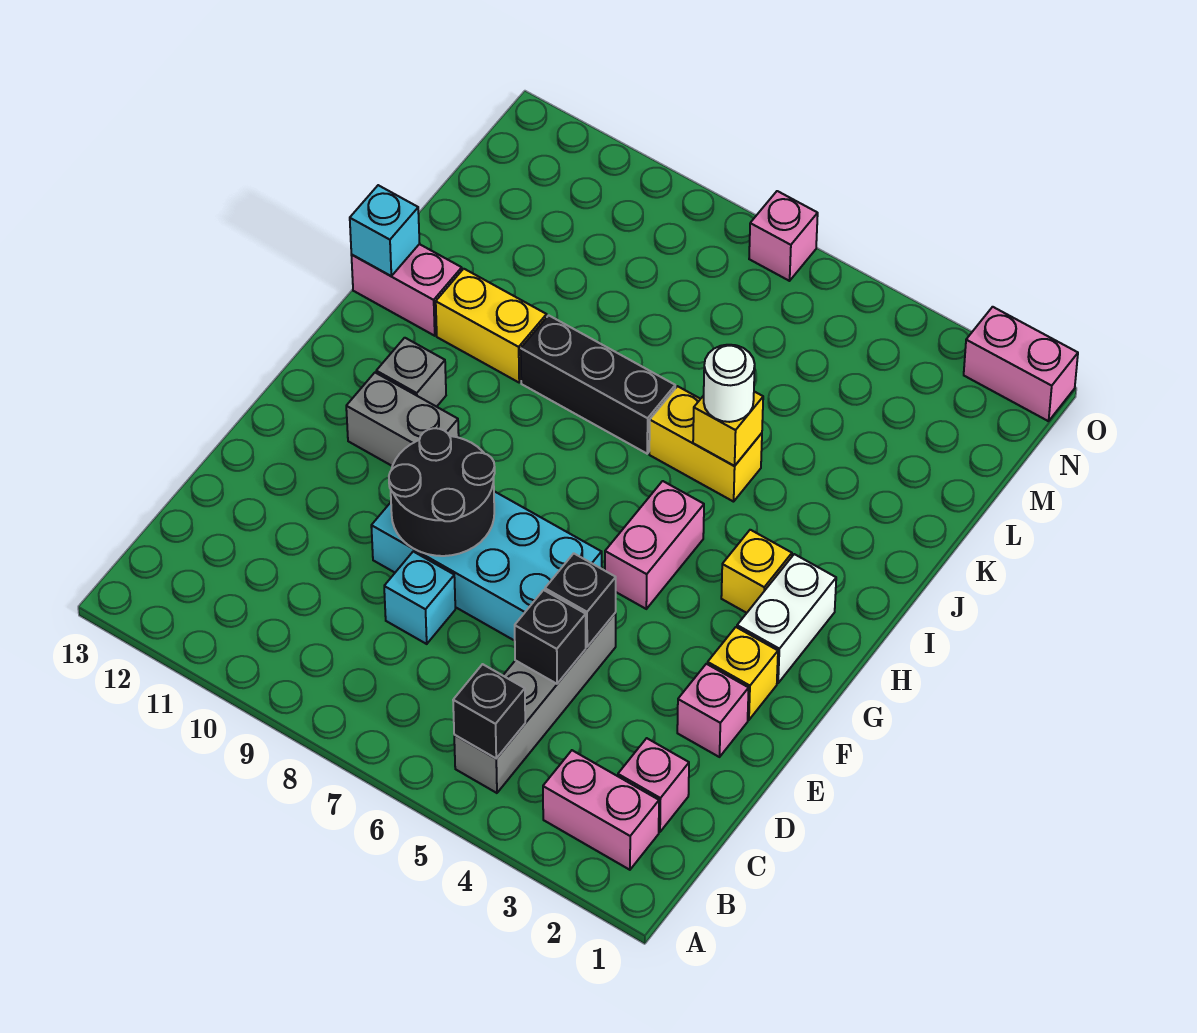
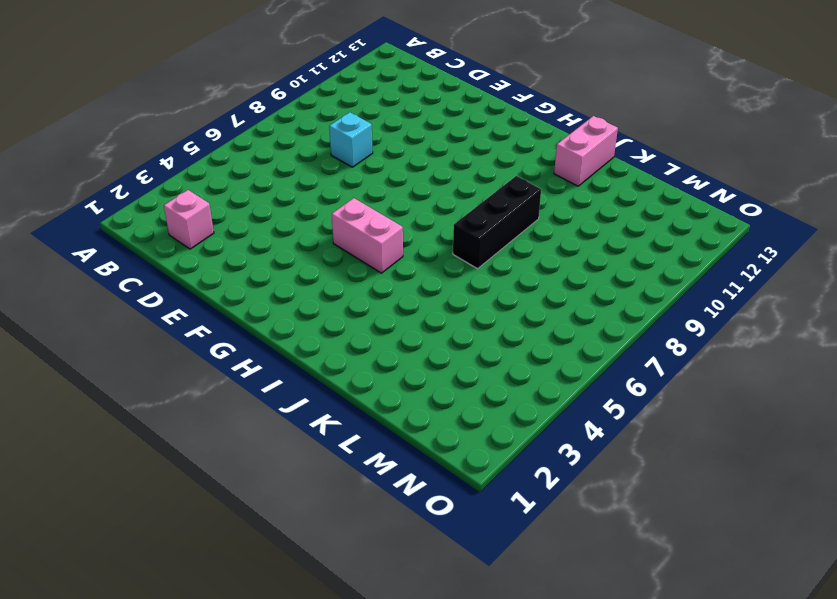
none -> pink brick B2:B3 level 1
none -> grey brick B5:E5 level 1
none -> pink brick E2 level 1

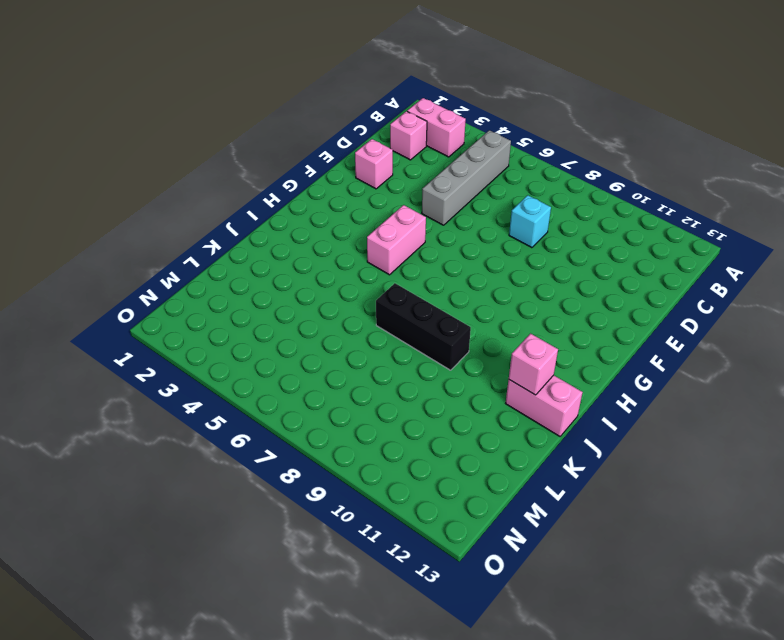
pink brick J12 level 2 -> pink brick O7 level 1
none -> cyan brick E6:F9 level 1
none -> yellow brick F2 level 1
none -> white brick G2:H2 level 1

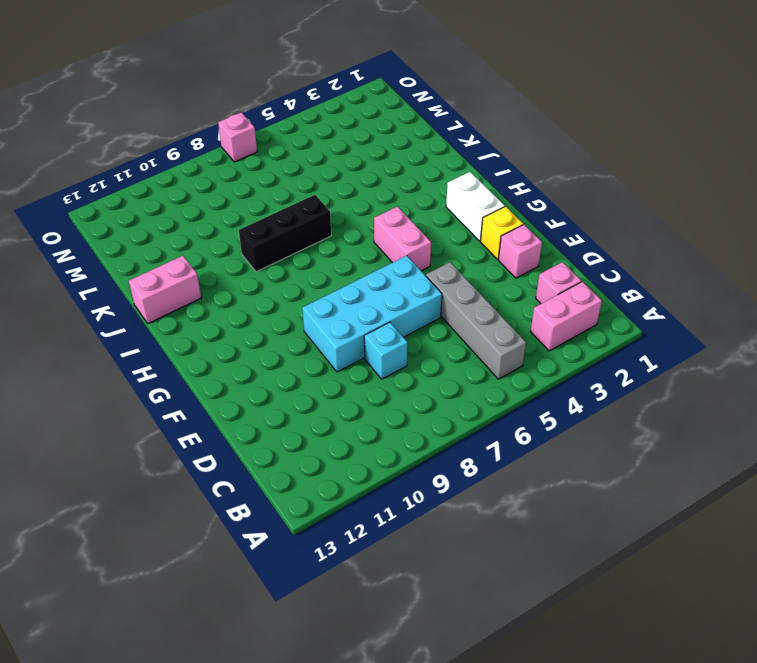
none -> grey brick G10:G11 level 1
none -> yellow brick H3 level 1
none -> grey brick H11 level 1

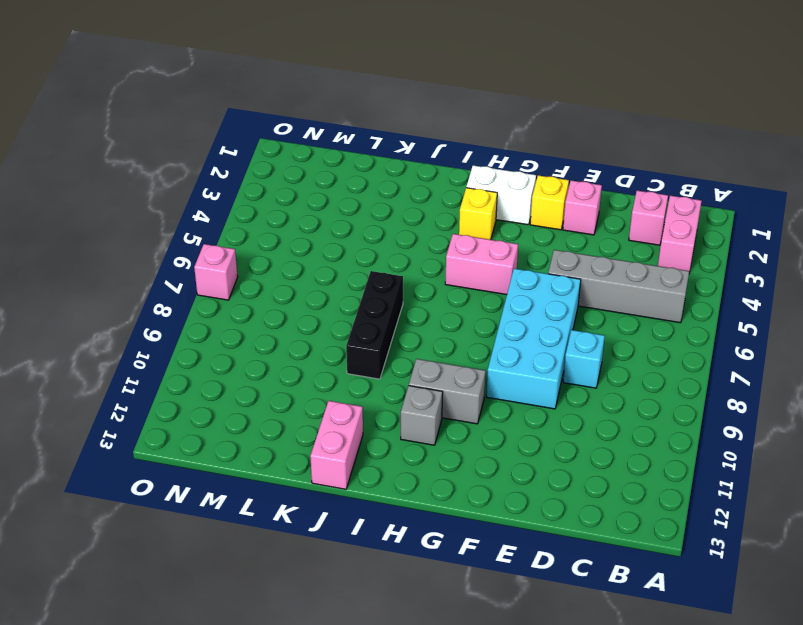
grey brick G10:H10 level 1 -> grey brick G10:G11 level 1
none -> yellow brick J5:J6 level 1
none -> yellow brick J10:J11 level 1
none -> pink brick O1:O2 level 1

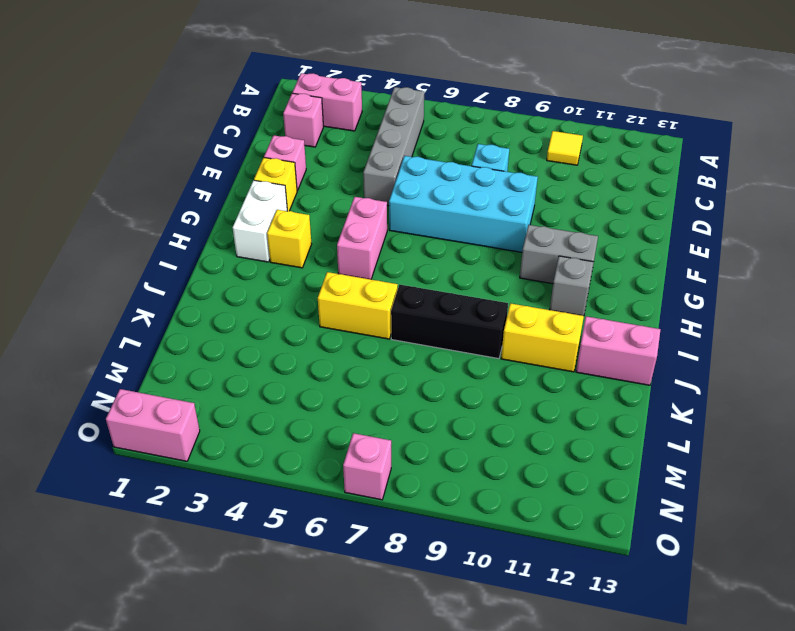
yellow tile B10 level 1 -> none
none -> black brick B5 level 2
none -> black brick D5 level 2
none -> black brick E5 level 2

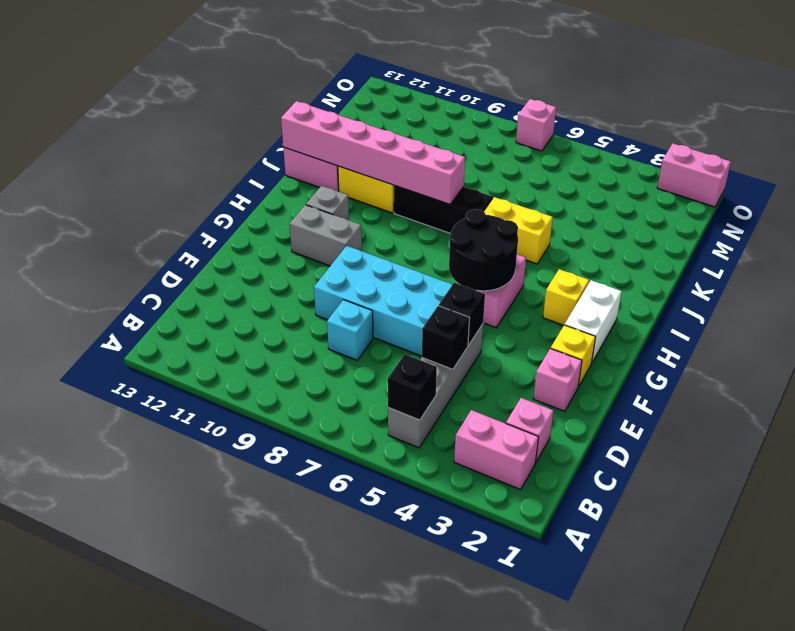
black round brick G5:H6 level 2 -> black round brick E8:F9 level 2
pink brick J8:J13 level 2 -> cyan brick J13 level 2
none -> yellow brick J5 level 2
none -> white round brick J5 level 3

